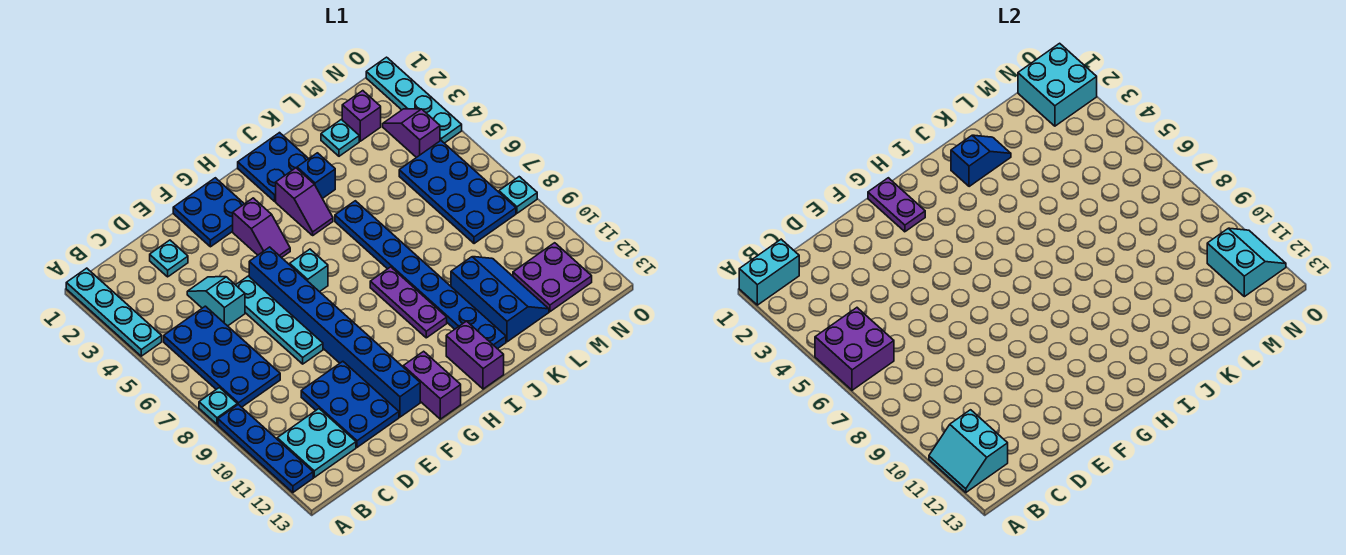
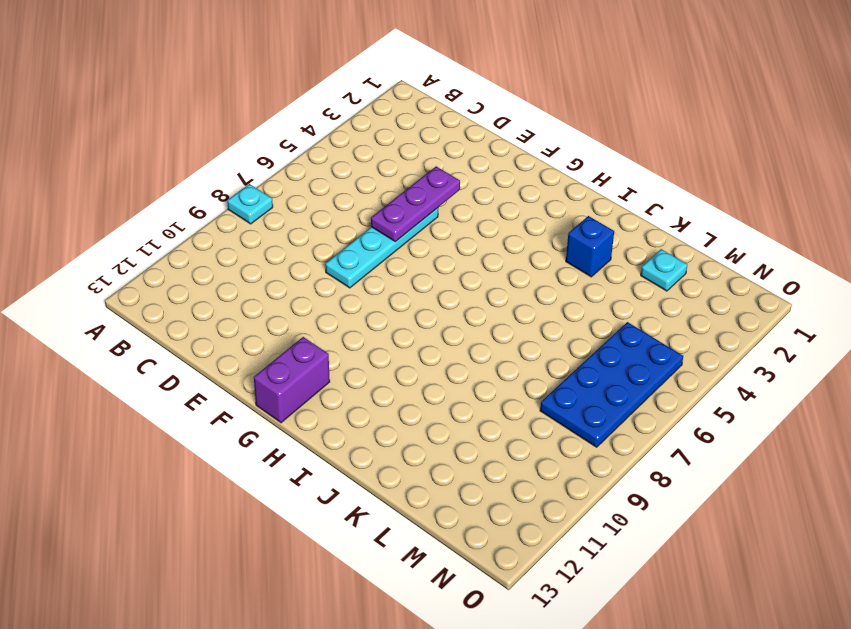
purple plate E4:E6 level 2 -> purple plate I8:I10 level 1
none -> cyan plate A1:A4 level 1
none -> blue plate A9:A12 level 1
none -> blue plate B5:C8 level 1
none -> cyan plate B11:C12 level 1

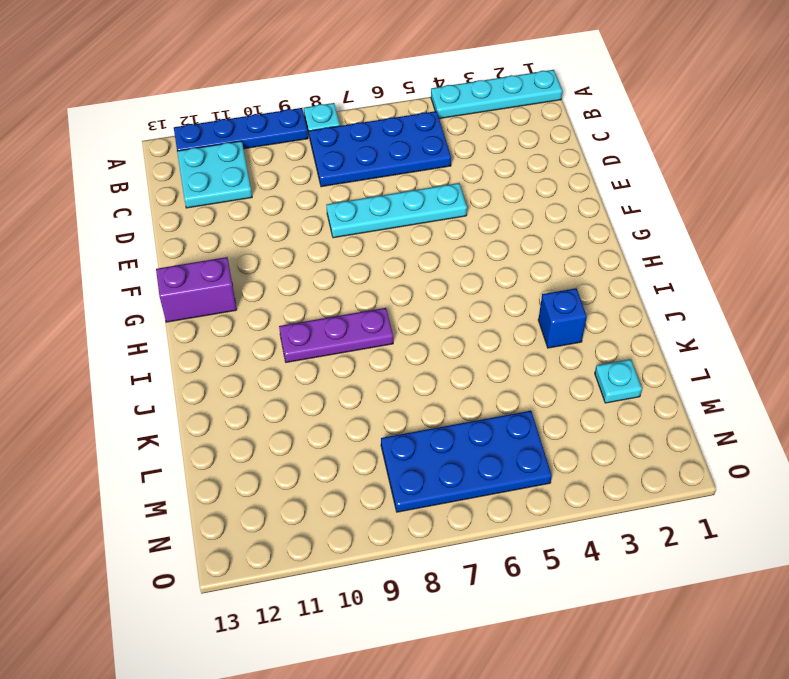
none -> cyan plate D2 level 1
none -> cyan slope D4:D5 level 1 top 5
none -> blue plate D10:E12 level 1
none -> blue plate F1:G2 level 1

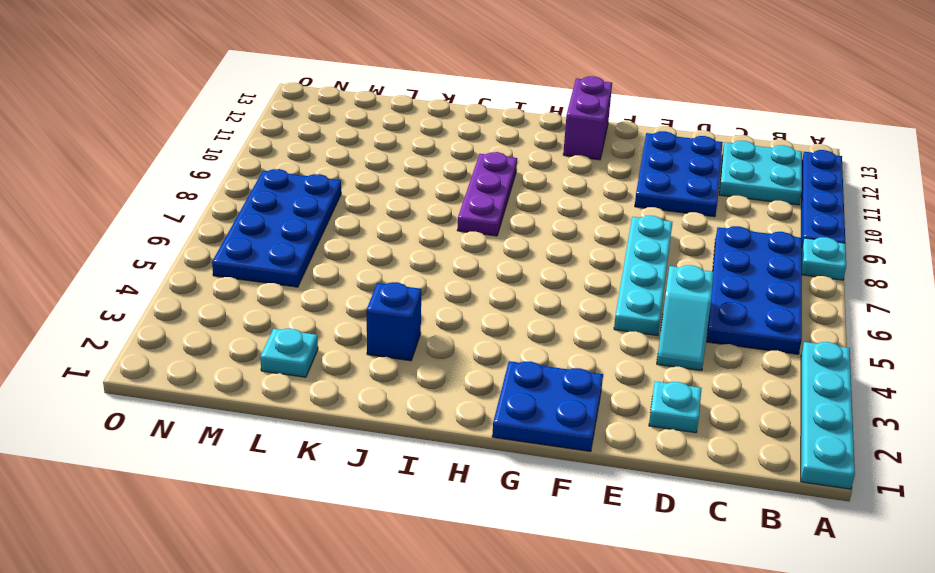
none -> blue brick F5:F12 level 1
none -> purple slope G3:G4 level 1 top 3
none -> cyan brick G6 level 1
none -> blue plate I1:J2 level 1

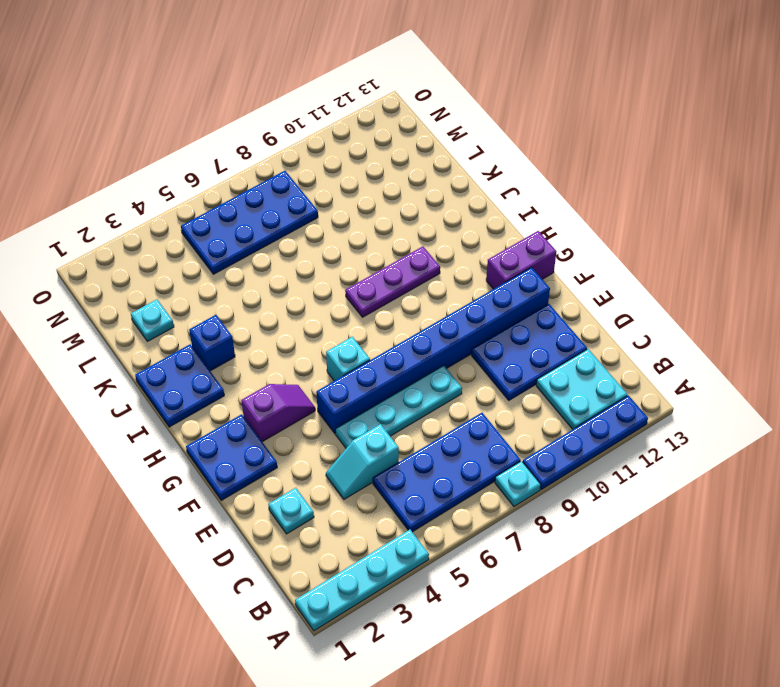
none -> purple slope I3:I4 level 1 top 3
none -> purple brick I12:I13 level 1
none -> blue plate J5:J12 level 1
none -> blue slope K10:L12 level 1 top K

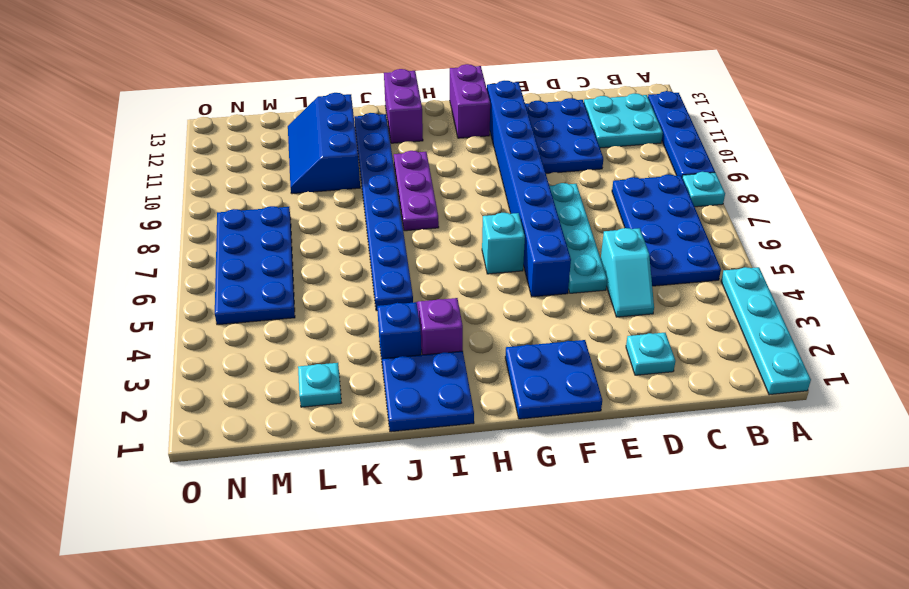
none -> purple slope G3:G4 level 1 top 3
none -> purple brick M2 level 1
none -> purple plate M11:N12 level 1
none -> purple slope N3:N4 level 1 top 4

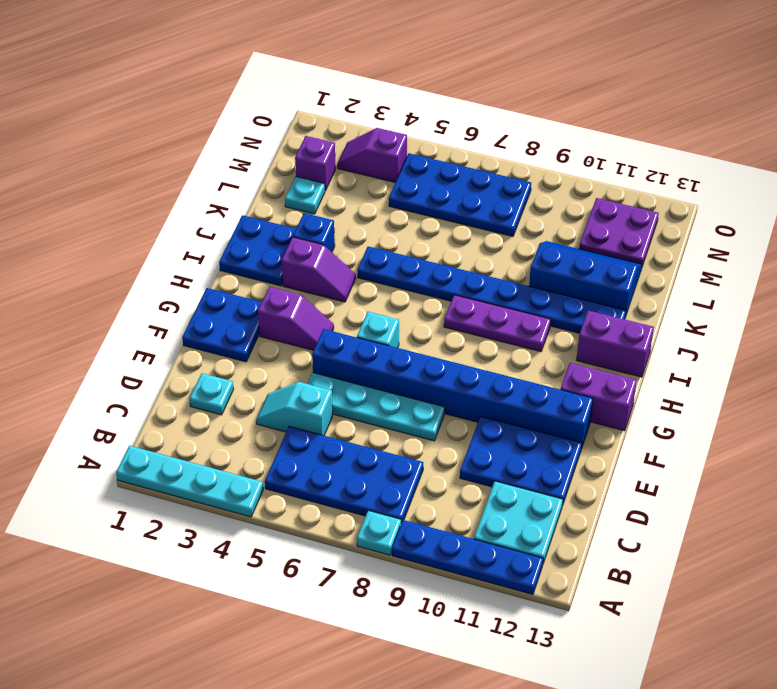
none -> cyan plate O1:O4 level 1
none -> cyan plate O8 level 1
none -> cyan brick A1:B1 level 2
none -> purple brick A5:B6 level 2

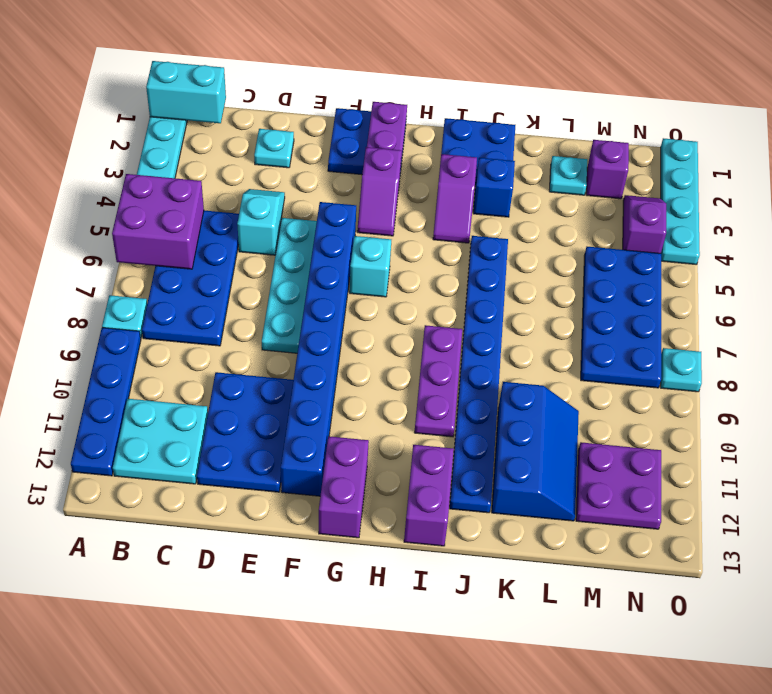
none -> cyan slope A11:B12 level 2 top B
none -> blue slope J2:K2 level 2 top J
none -> cyan brick N1:O2 level 2
none -> cyan slope N11:O12 level 2 top N

